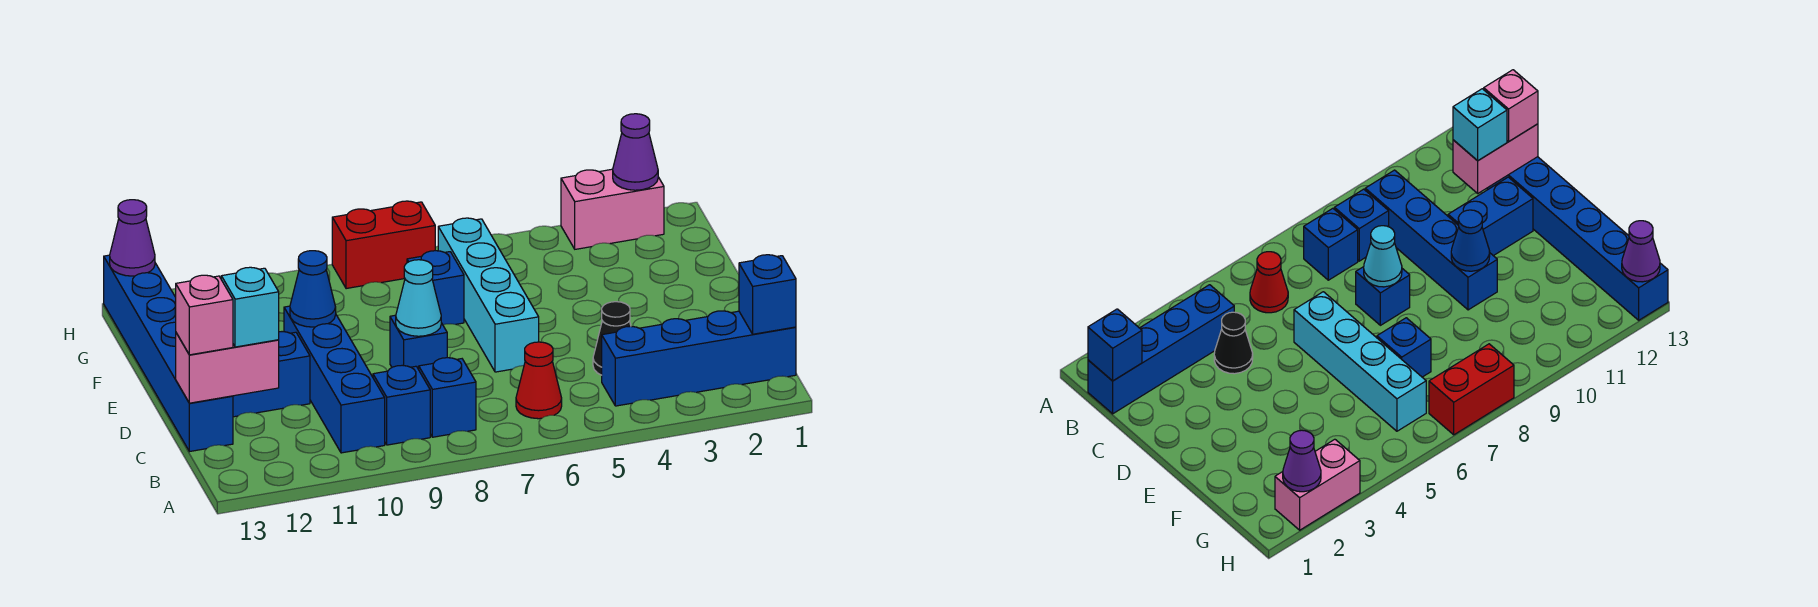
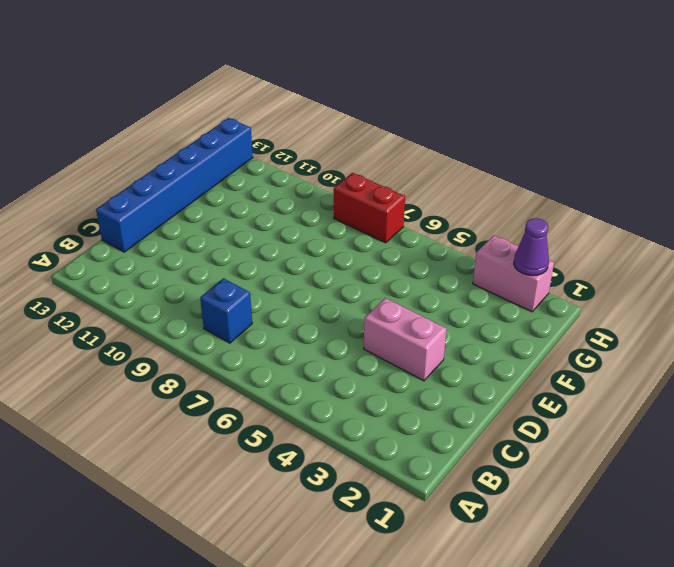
pink brick D3:D4 level 1 -> pink brick C12:C13 level 2
none -> blue brick B1:B4 level 1
none -> red cone B6 level 1
none -> blue brick B9 level 1

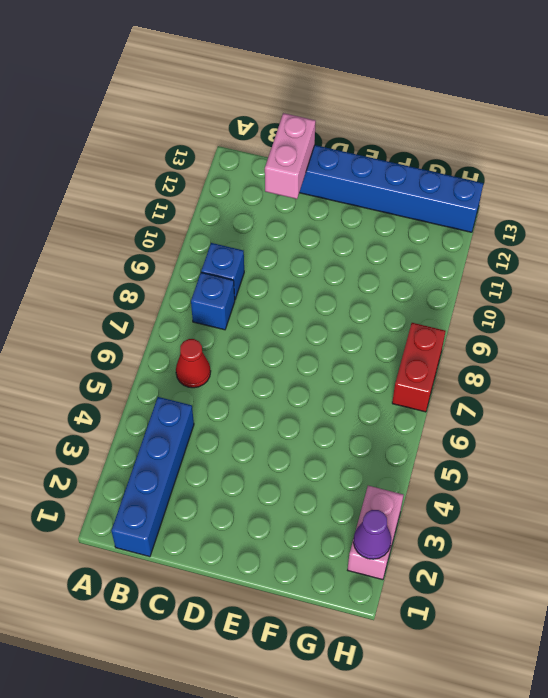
none -> blue brick B10:E10 level 1
none -> black cone C4 level 1
none -> cyan brick D6:G6 level 1

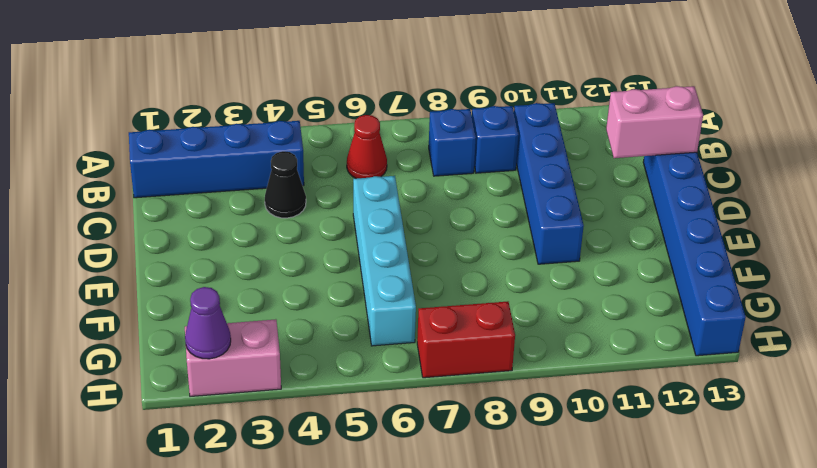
none -> blue brick D8 level 1
none -> blue brick D11:D12 level 1
none -> blue brick F7 level 1

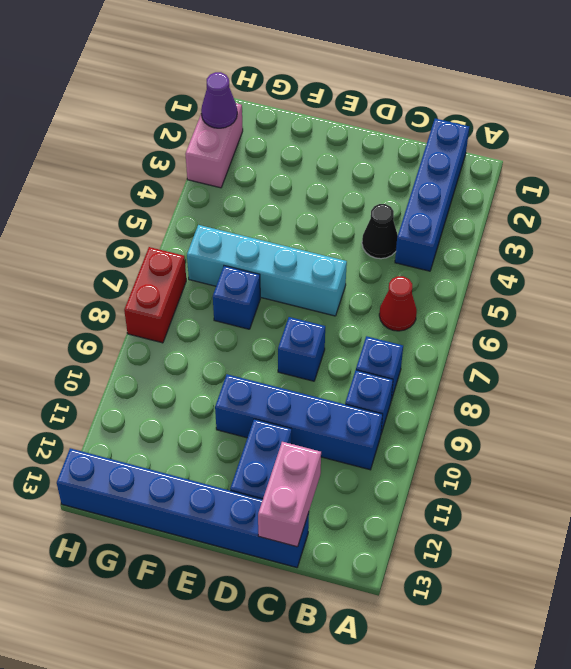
none -> blue brick B1 level 2
none -> cyan cone D8 level 2
none -> blue cone E10 level 2

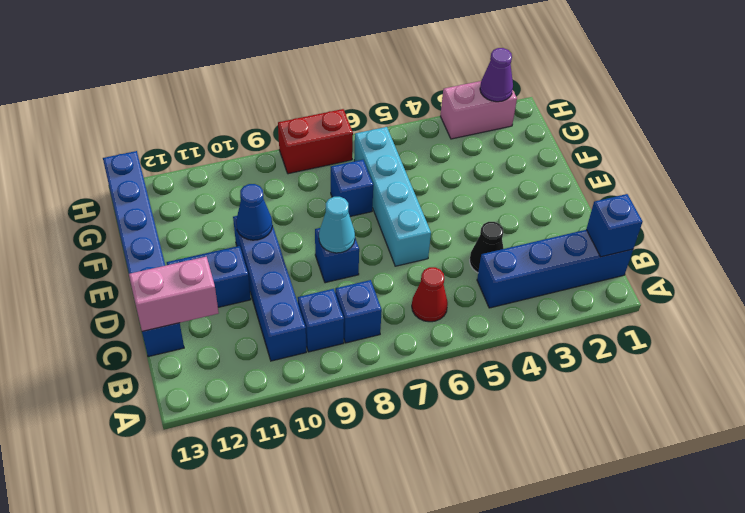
none -> purple cone H13 level 2
none -> cyan brick C12 level 3
none -> pink brick C13 level 3

